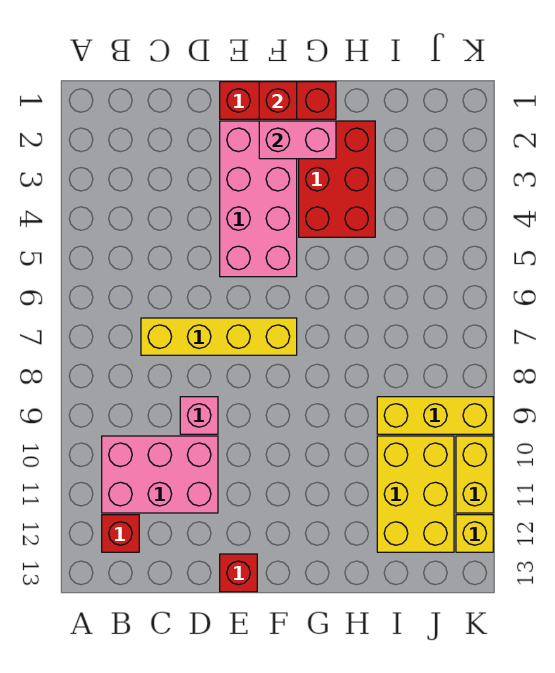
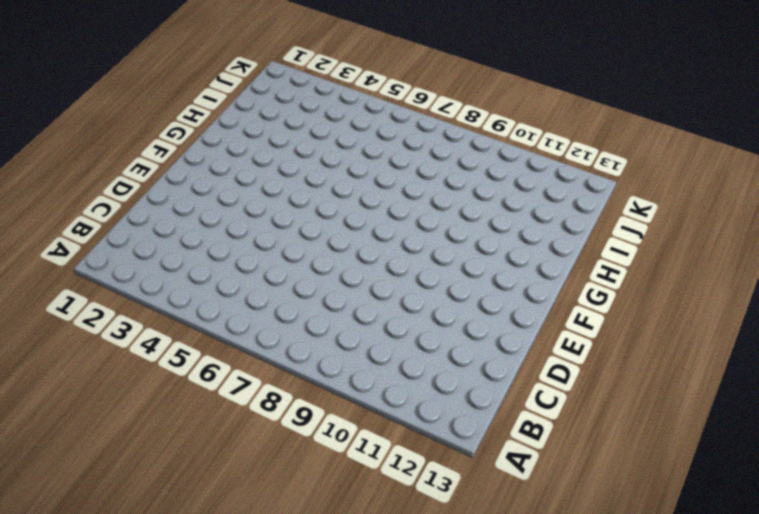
none -> pink brick B10:D11 level 1
none -> red brick B12 level 1
none -> yellow brick C7:F7 level 1

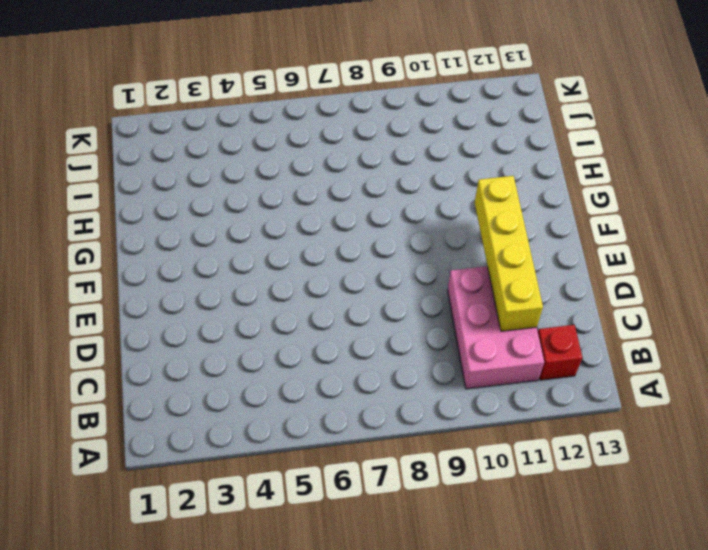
yellow brick C11:F11 level 2 -> yellow brick C7:F7 level 1
none -> pink brick D9 level 1
none -> red brick E1:G1 level 1
none -> pink brick E2:F5 level 1

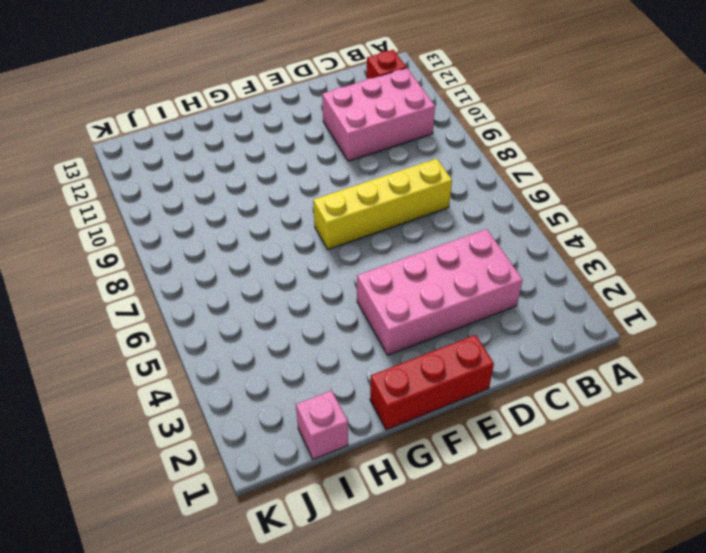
pink brick C3:F4 level 1 -> pink brick E2:F5 level 1
pink brick I1 level 1 -> pink brick D9 level 1
none -> red brick E13 level 1
none -> red brick G2:H4 level 1
none -> yellow brick I9:K9 level 1

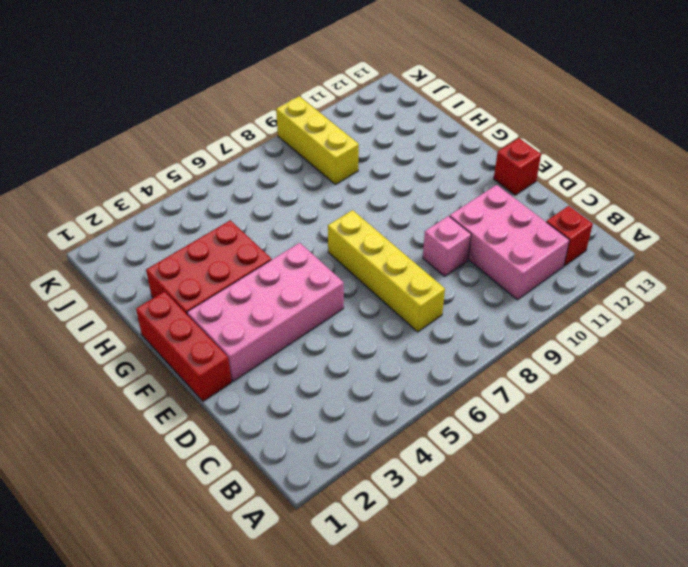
none -> yellow brick I10:J12 level 1
none -> yellow brick K10:K11 level 1
none -> yellow brick K12 level 1

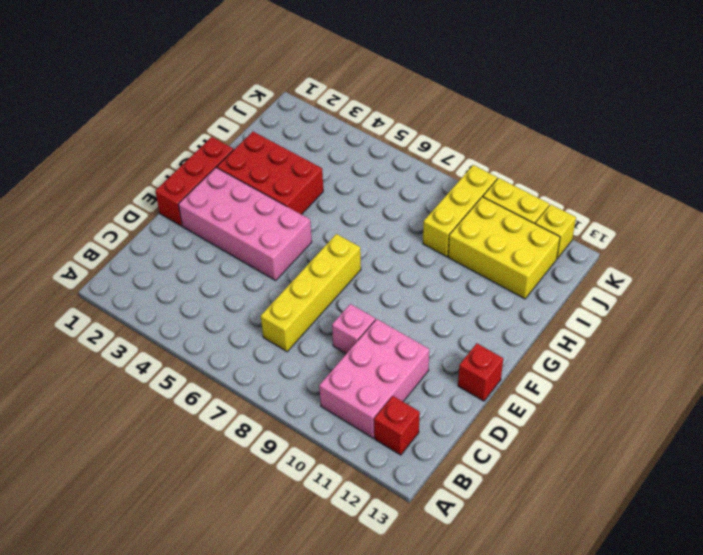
none -> red brick F1 level 2
none -> pink brick F2:G2 level 2

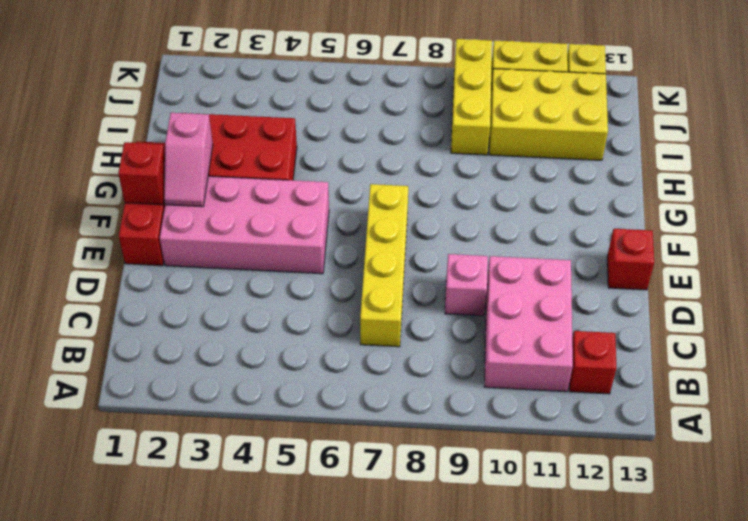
pink slope F2:G2 level 2 top G -> pink brick F2:G2 level 2

